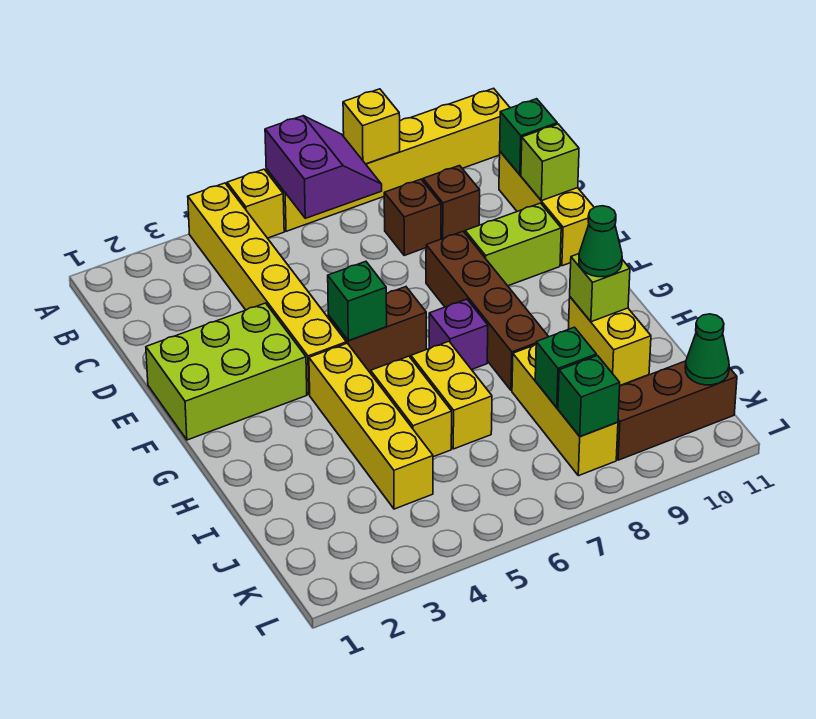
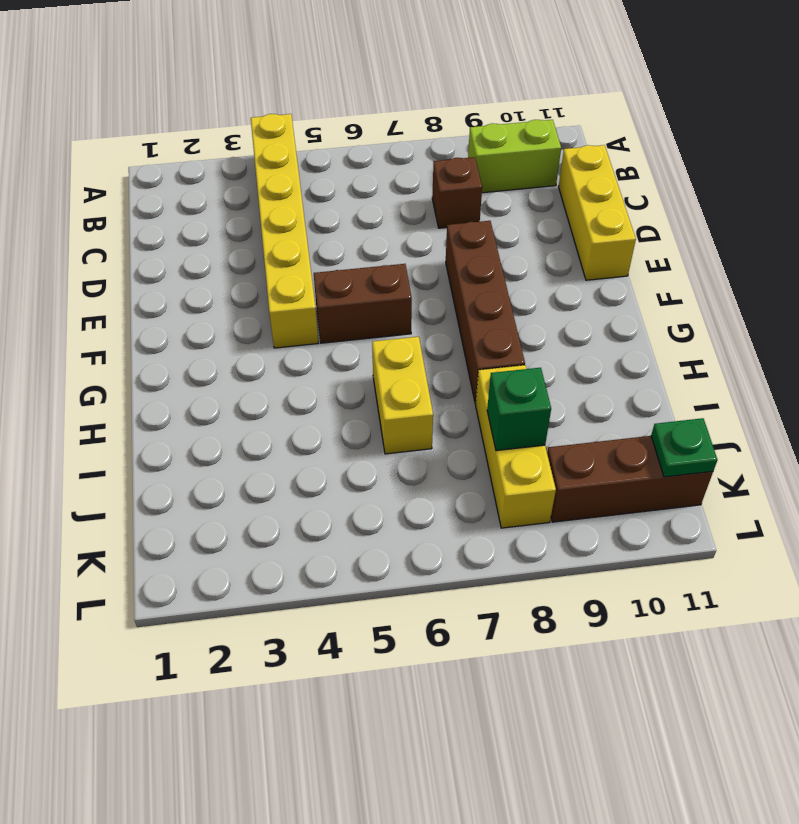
lime brick B9:B10 level 1 -> lime brick E9:E10 level 1
green plate K11 level 2 -> green cone K11 level 2
none -> yellow brick A5 level 1
none -> yellow brick A6:A11 level 1
none -> brown brick C9 level 1

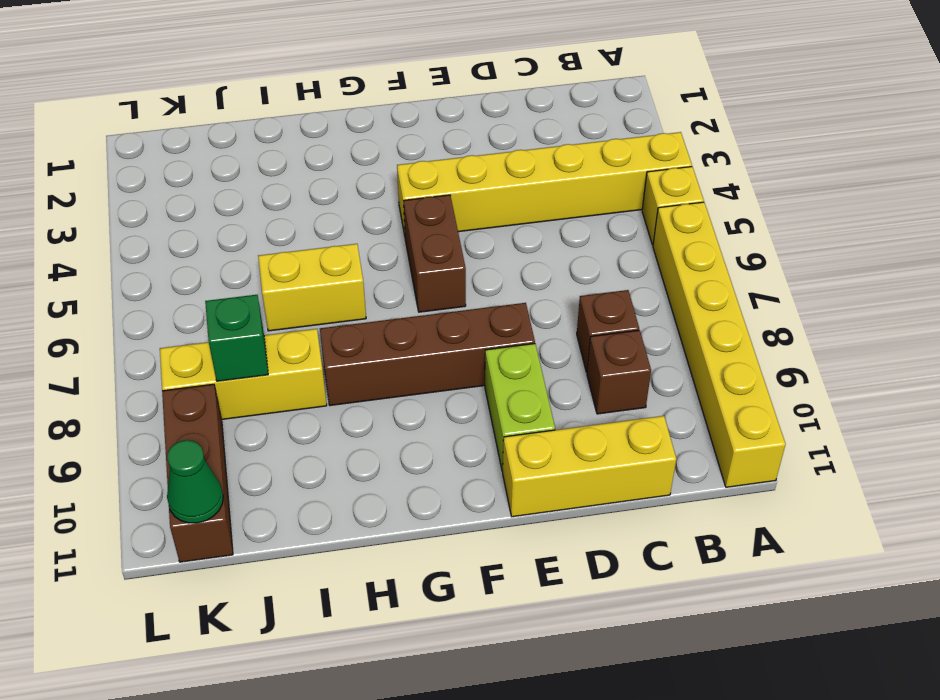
none -> lime brick E1:F3 level 1
none -> yellow brick G4:J4 level 1
none -> purple brick G7 level 1

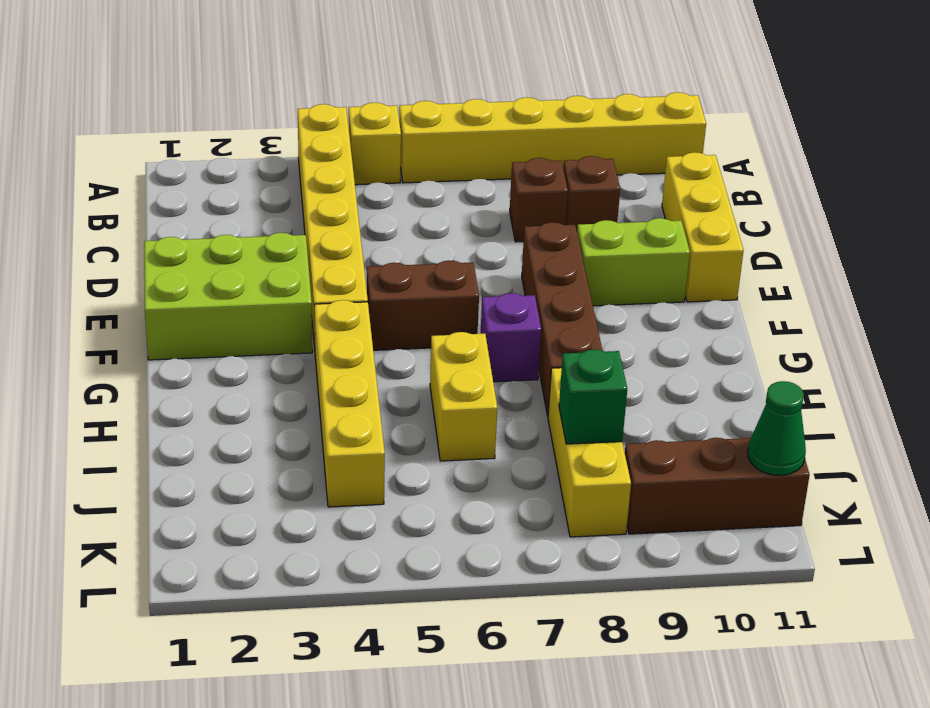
none -> yellow brick H5:I5 level 1
none -> yellow brick H10:I10 level 1
none -> purple slope A6:B7 level 2 top 6

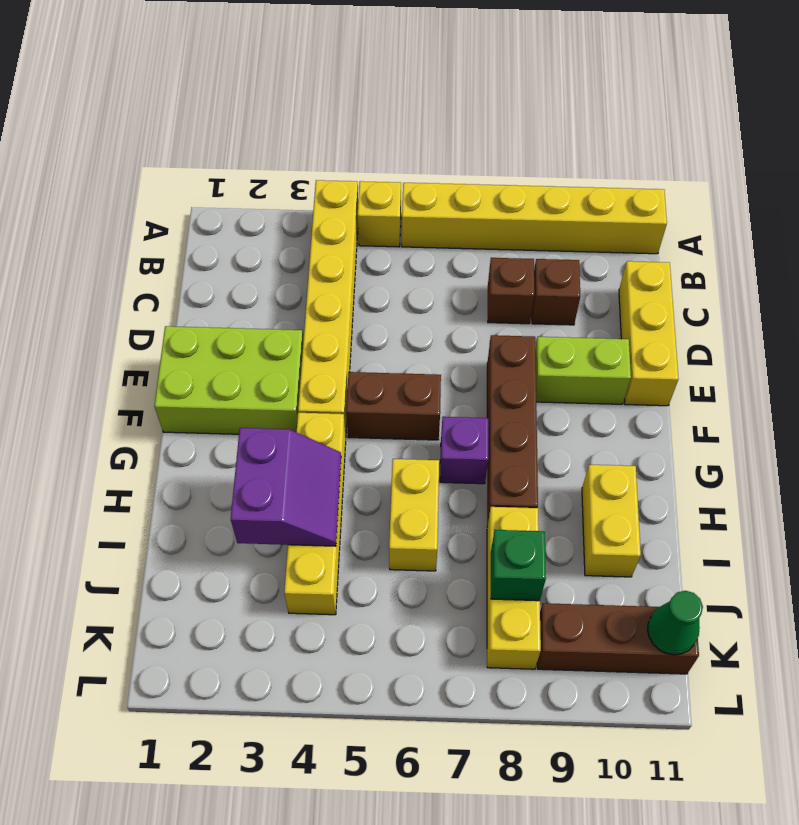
purple slope H3:I4 level 2 top 3 -> purple slope A6:B7 level 2 top 6
none -> yellow brick H5:I5 level 1
none -> yellow brick A8 level 2
none -> green brick C11 level 2

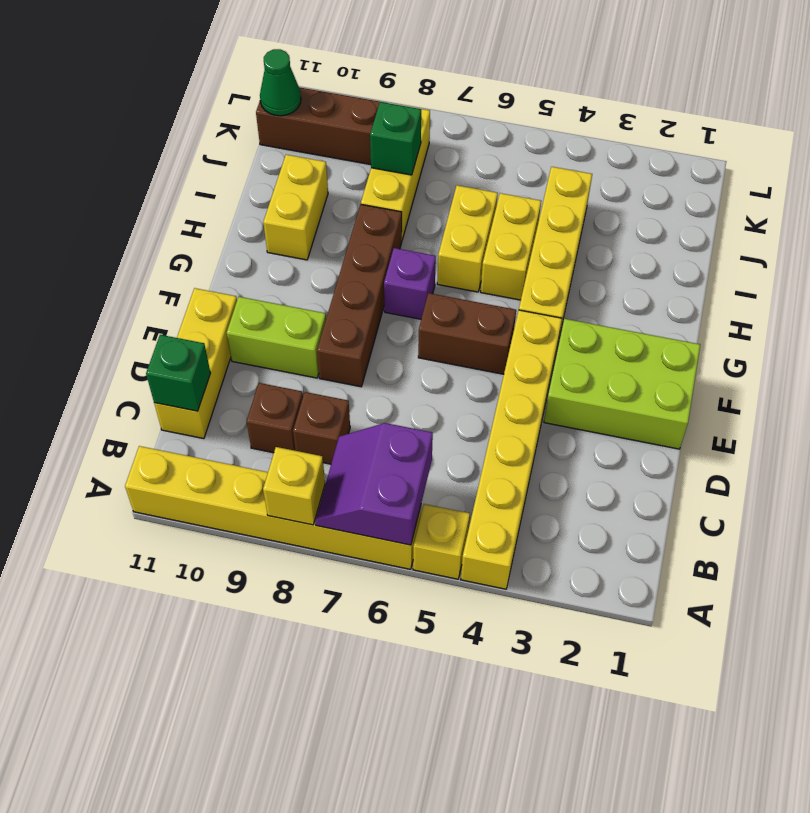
none -> lime brick D11 level 2
none -> green brick F5 level 2
none -> lime brick H10 level 2

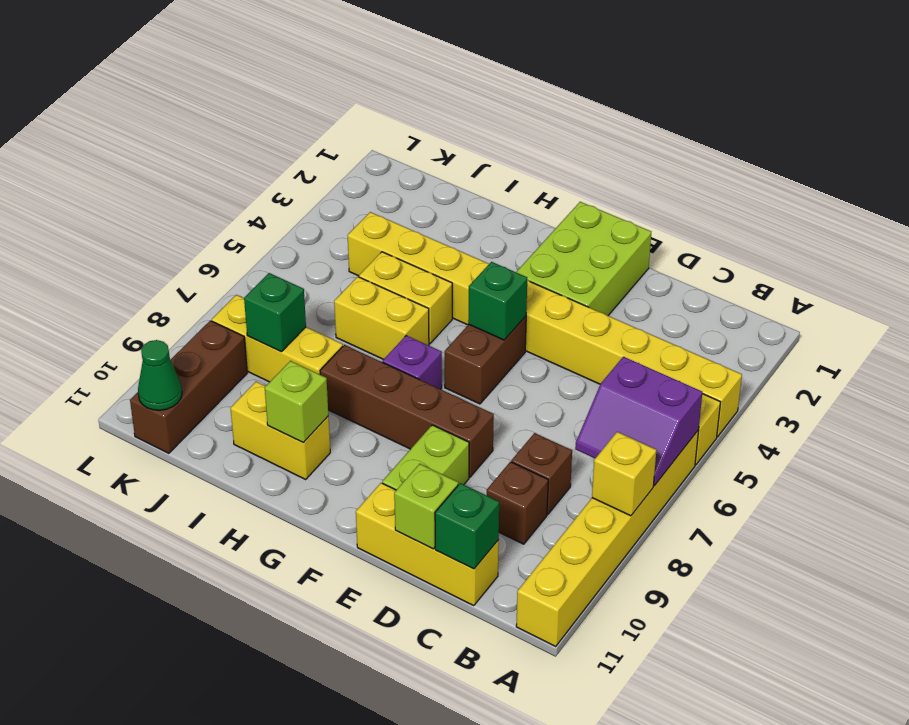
none -> green brick K8 level 2
none -> green cone H10 level 3

